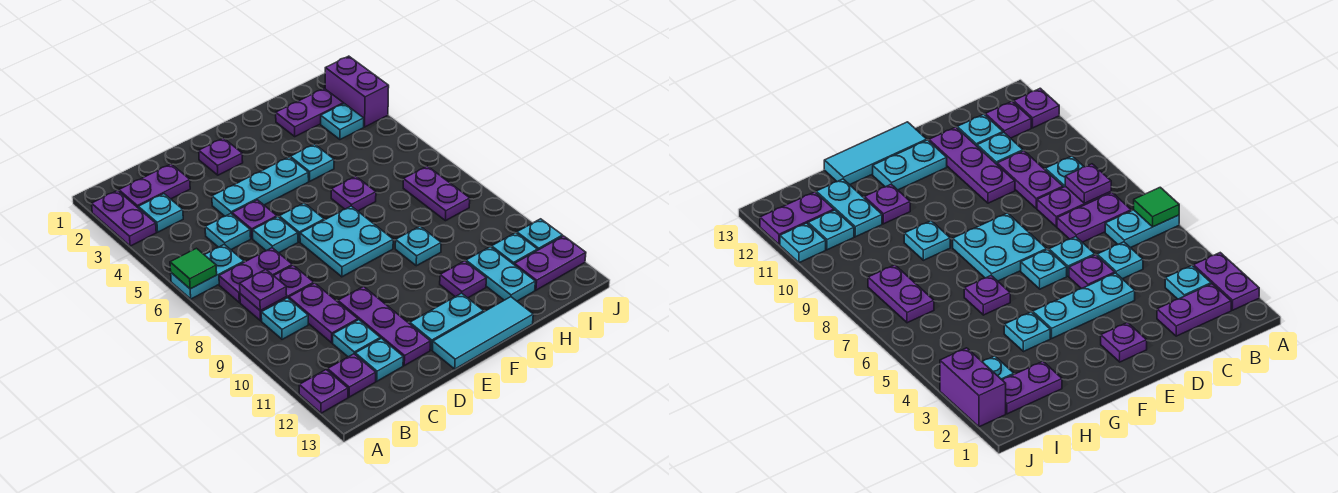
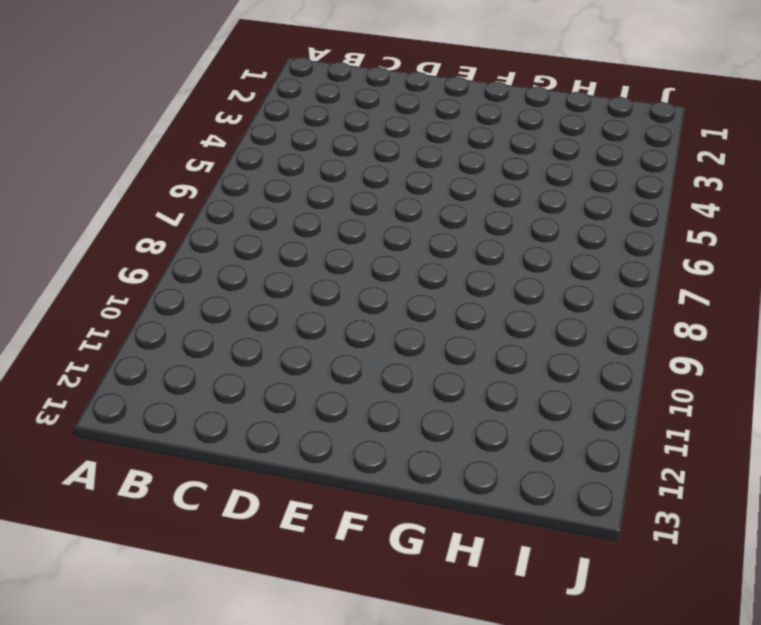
none -> purple plate A2:A3 level 1
none -> cyan plate A6:B6 level 1
none -> purple plate A12 level 1
none -> purple plate B2:C2 level 1

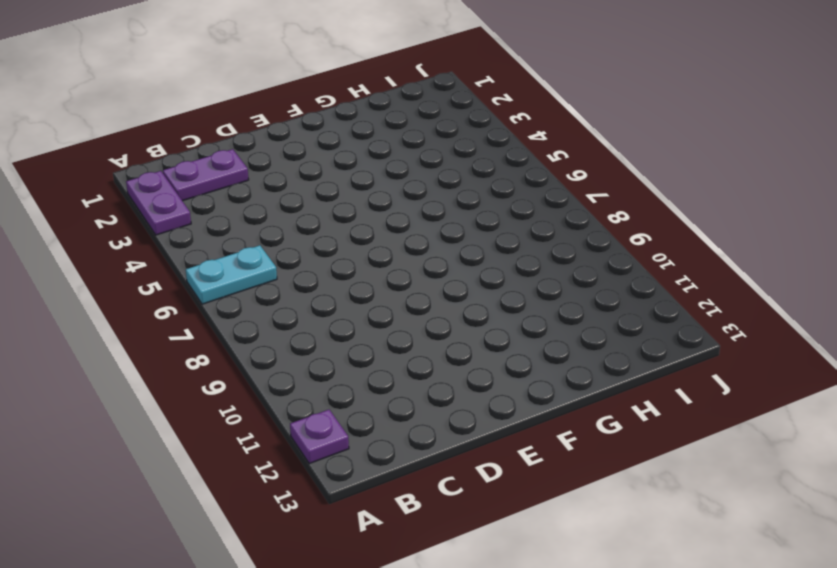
none -> cyan plate B3 level 1
none -> purple plate B7:C7 level 1
none -> purple plate B8:C8 level 1
none -> cyan plate B9 level 1

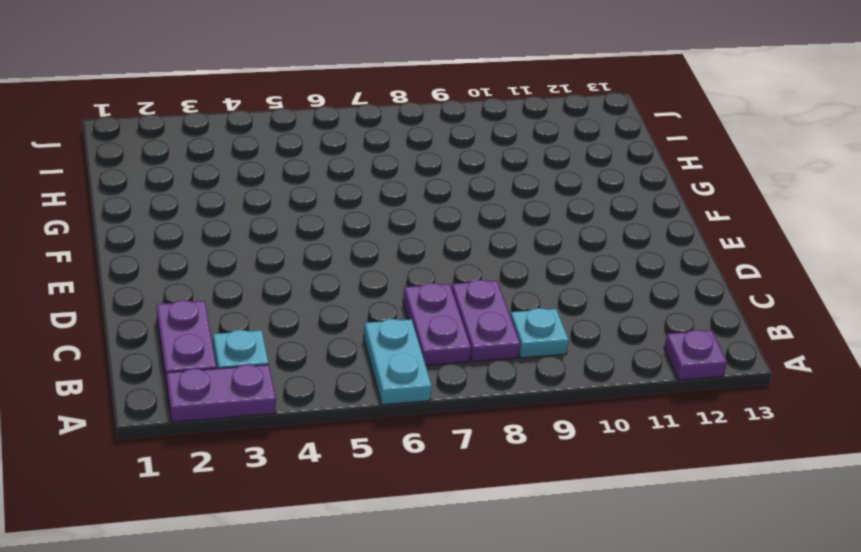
none -> purple plate B12 level 1
none -> cyan plate C5 level 1
none -> purple plate C9:C10 level 1
none -> cyan plate C11 level 1

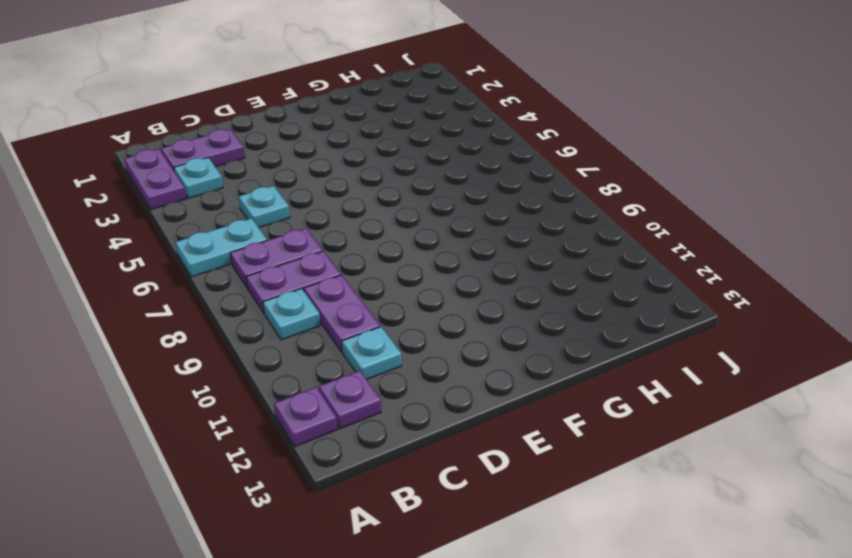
none -> cyan plate C12 level 1
none -> cyan plate D4:F4 level 1
none -> purple plate D5 level 1
none -> cyan plate D6 level 1

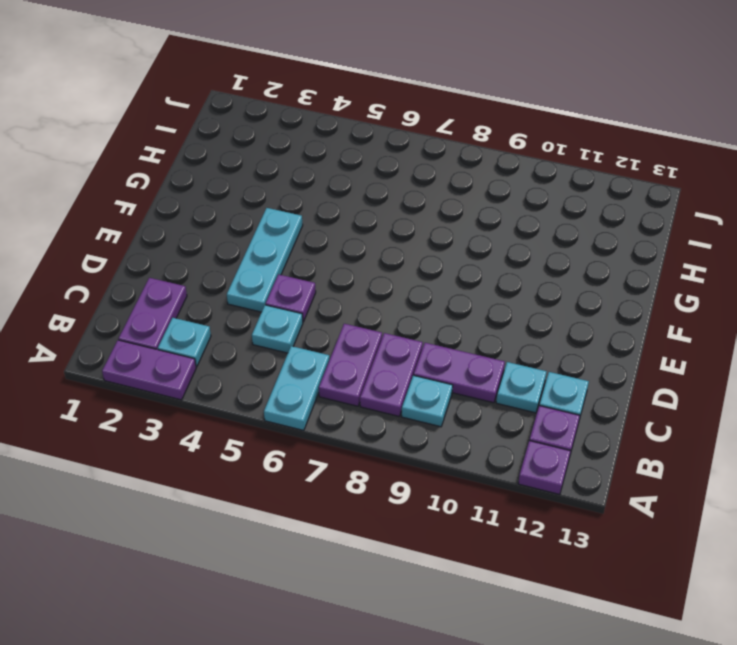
none -> cyan plate D6 level 1
none -> purple plate D10:D12 level 1
none -> purple plate E2 level 1
none -> cyan plate E6 level 1

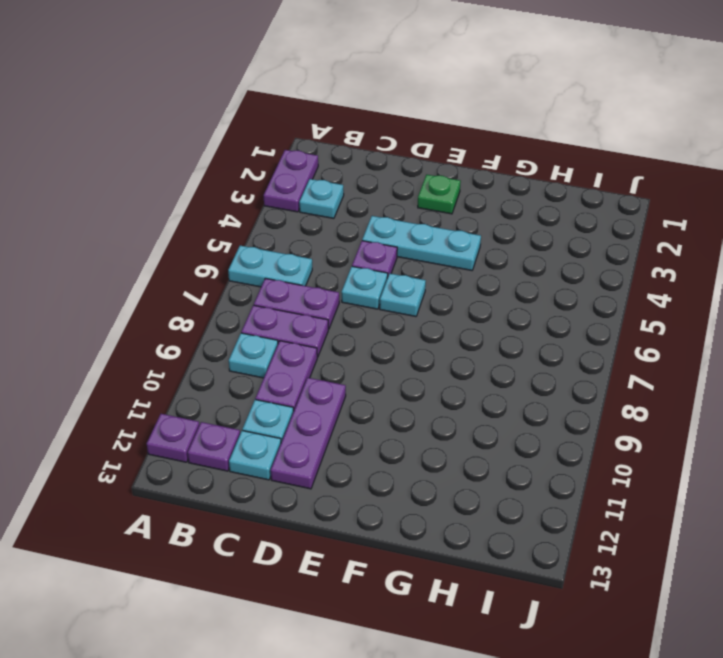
green plate E2 level 1 -> purple plate E2 level 1
none -> purple plate B2:C2 level 1
none -> cyan plate C5 level 1
none -> cyan plate E7:F8 level 1
none -> cyan plate E12:F12 level 1

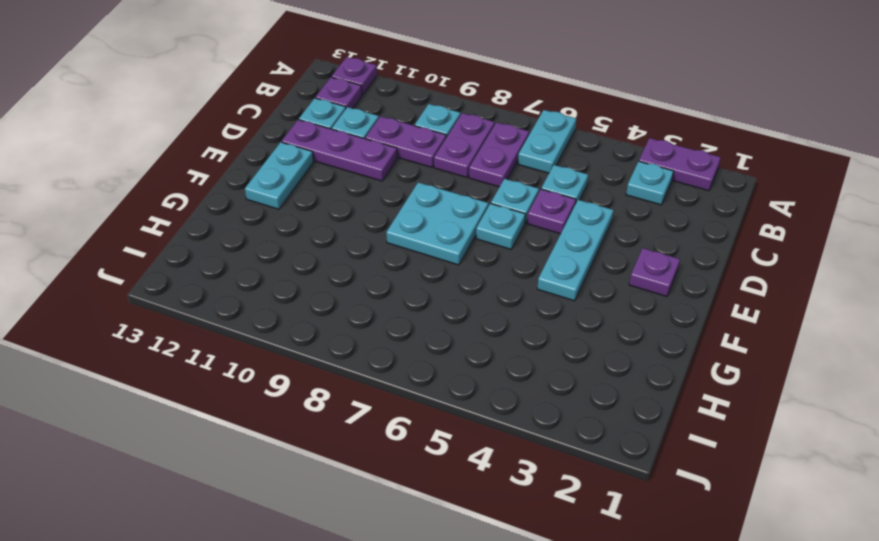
none -> purple plate B2:C2 level 1
none -> cyan tile E13:G13 level 1
none -> cyan plate G4 level 1
none -> purple plate G6 level 1

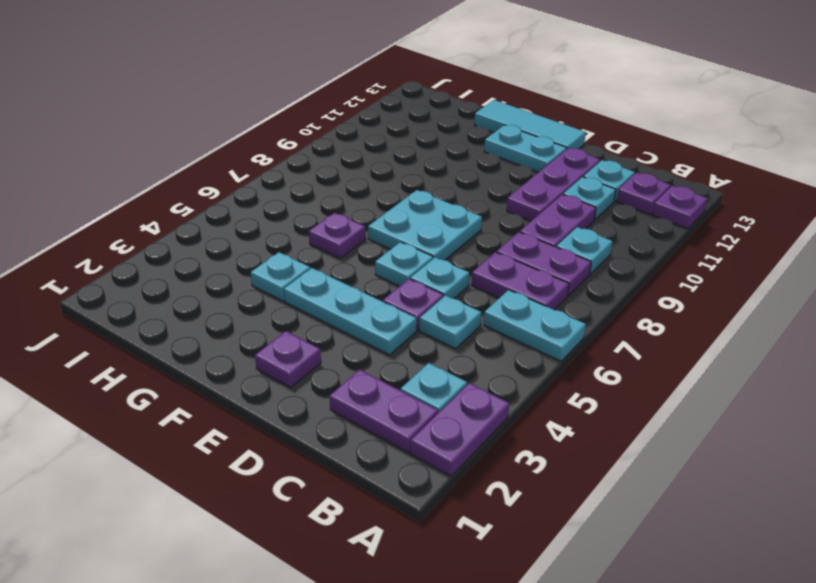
none -> cyan plate G9 level 1
none -> purple plate G11 level 1
none -> purple plate H2:I2 level 1
none -> cyan plate H11:H12 level 1

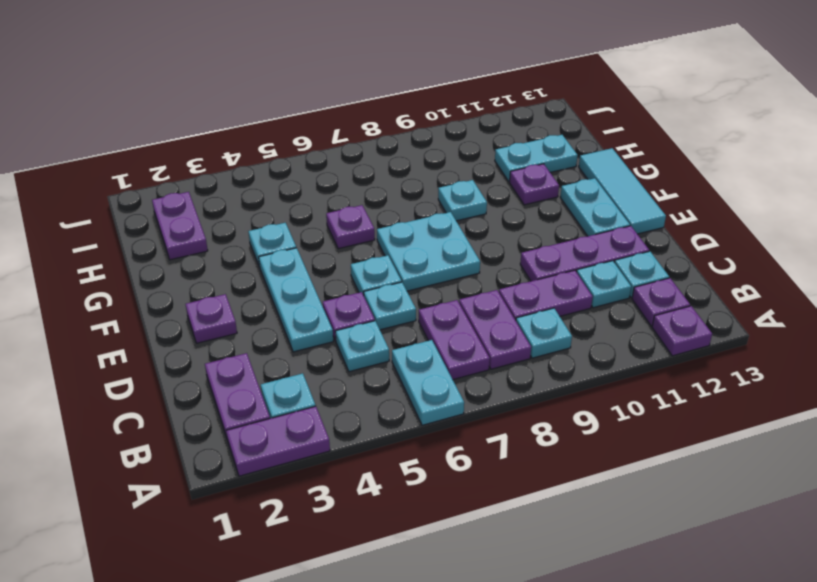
none -> cyan plate I3 level 1
none -> purple plate I7:I8 level 1
none -> cyan plate I11 level 1
none -> purple plate I12:J12 level 1

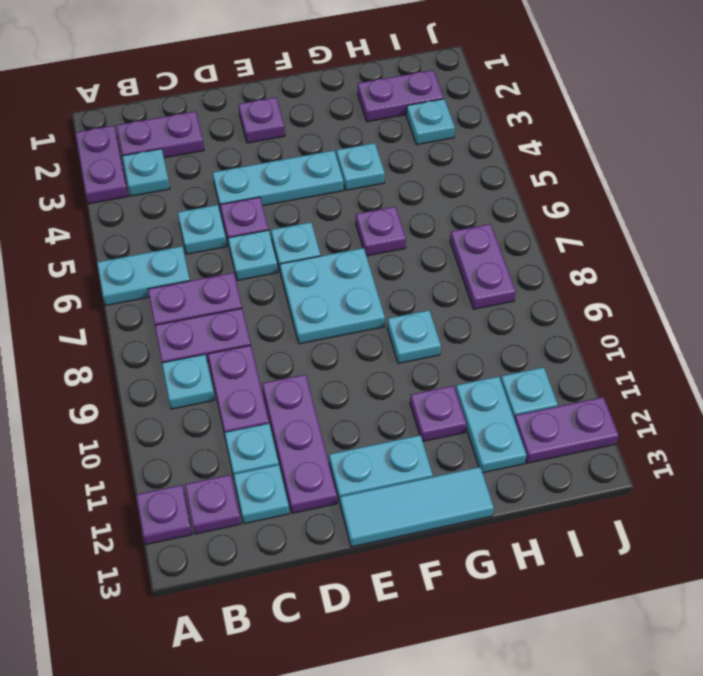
none -> purple brick J2:J3 level 1
none -> cyan plate J11 level 1
none -> green tile A6 level 2
none -> purple plate B8 level 2

